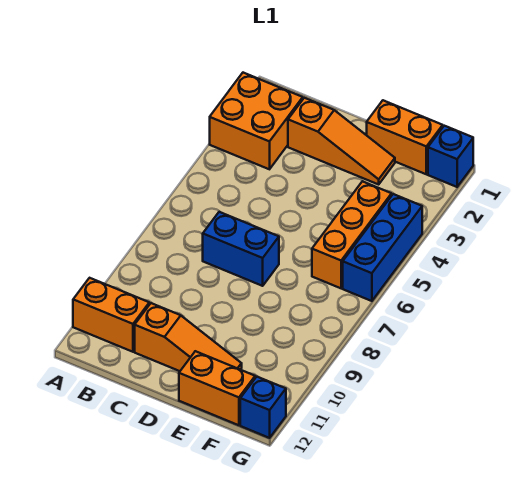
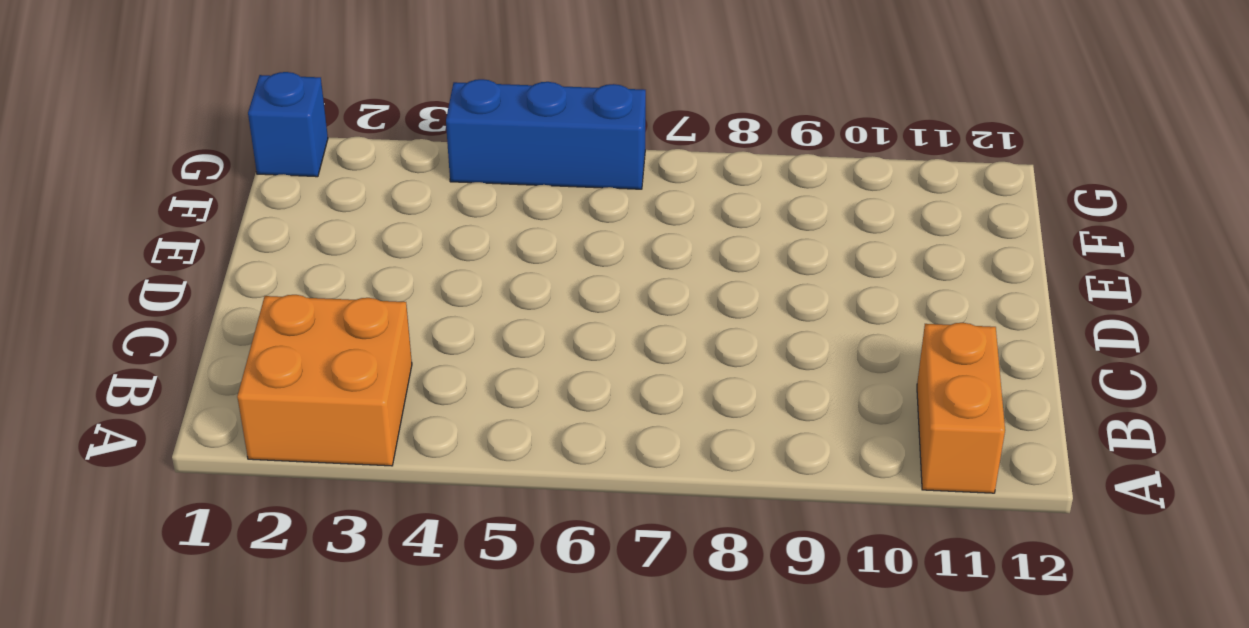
none -> orange slope C2:E2 level 1 top C
none -> blue brick C7:D7 level 1

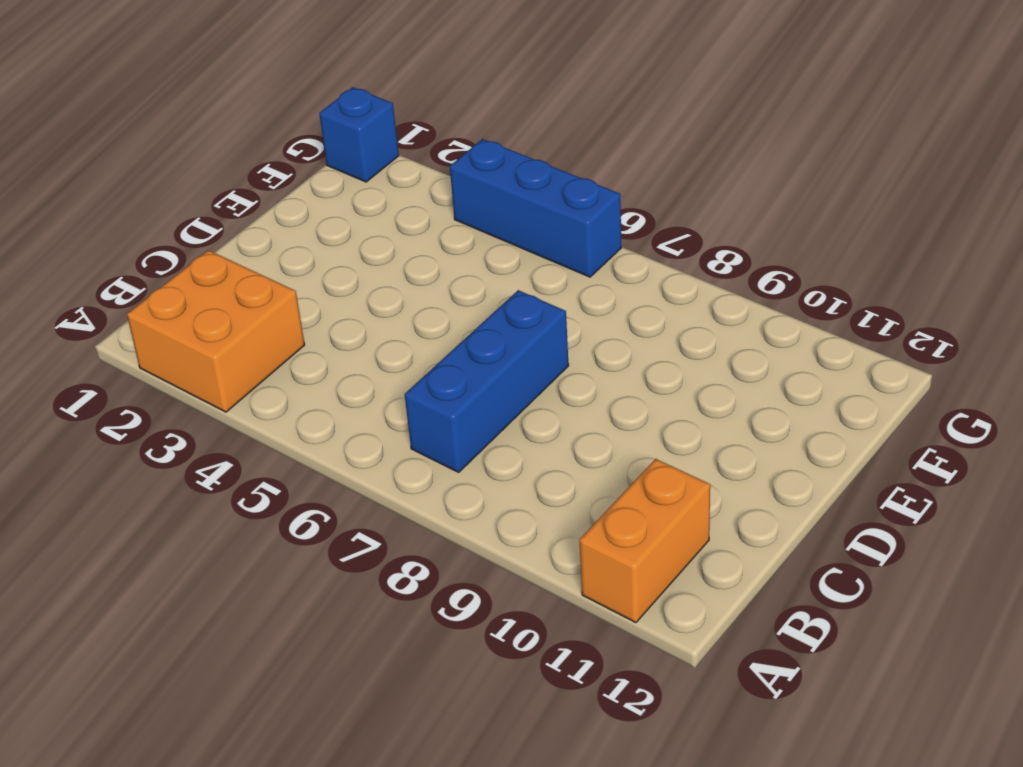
blue brick B7:D7 level 1 -> blue brick C7:D7 level 1
none -> orange slope C2:E2 level 1 top C
none -> orange slope C11:E11 level 1 top C

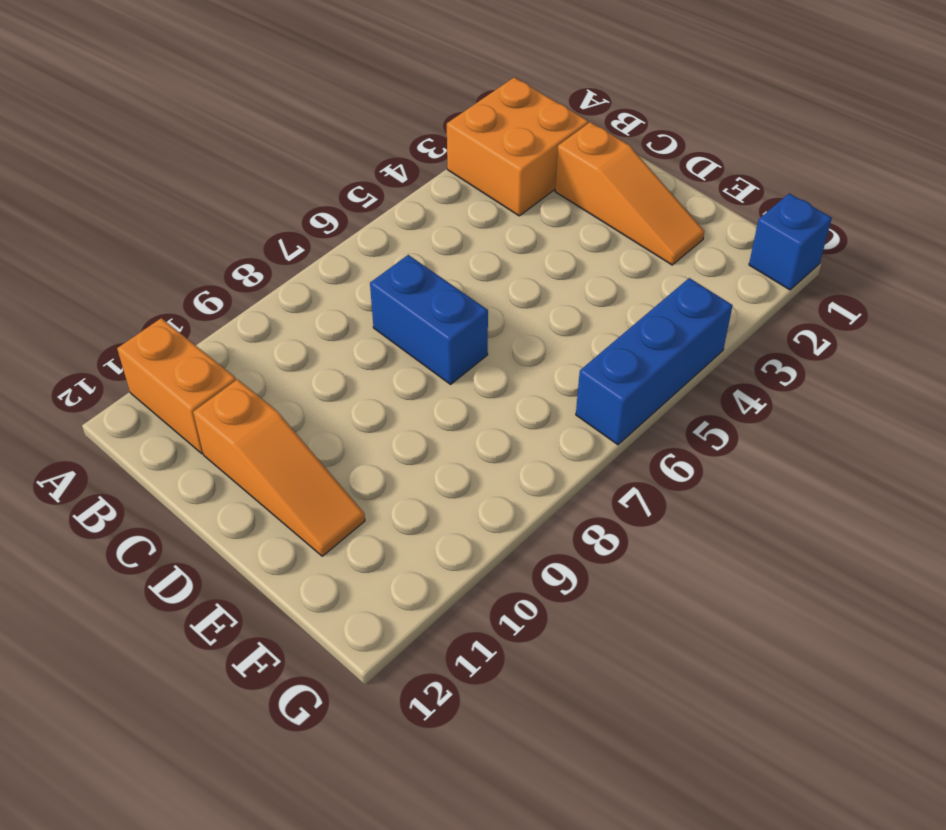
none -> orange brick E1:F1 level 1
none -> orange brick E12:F12 level 1

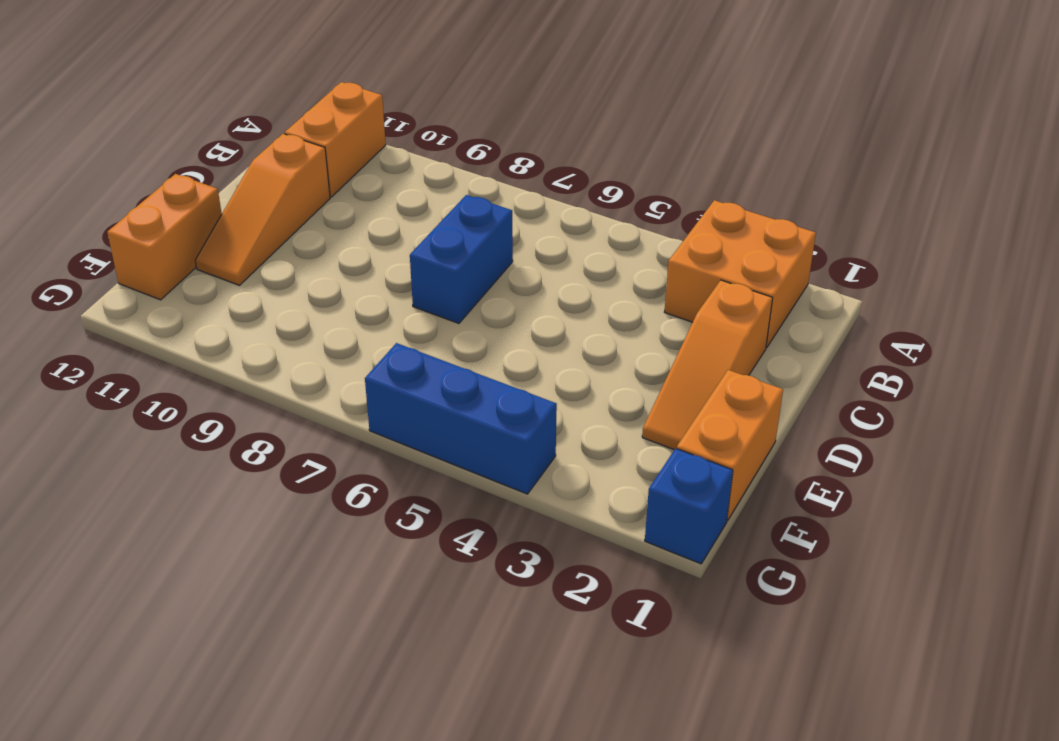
none -> orange brick F4:F6 level 1
none -> blue brick G12 level 1

